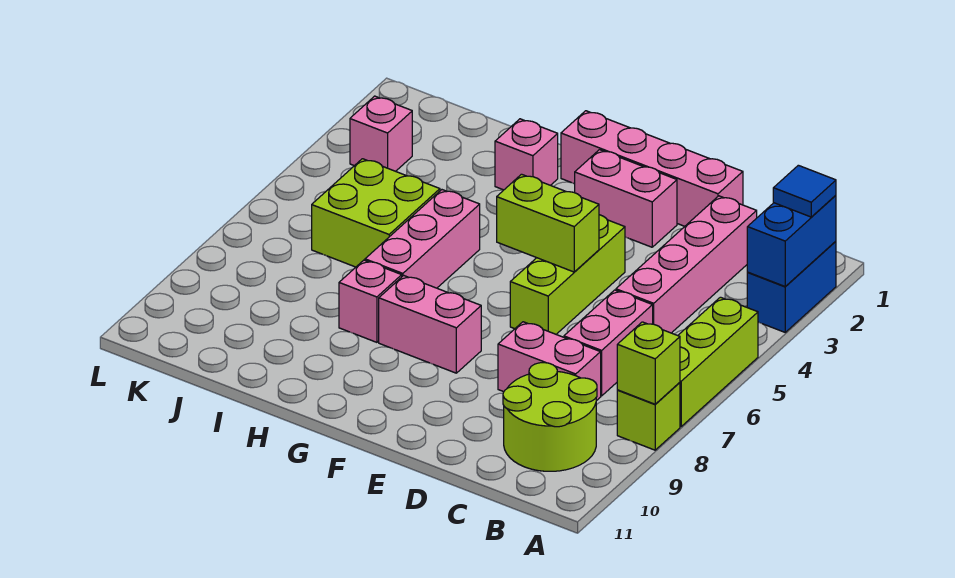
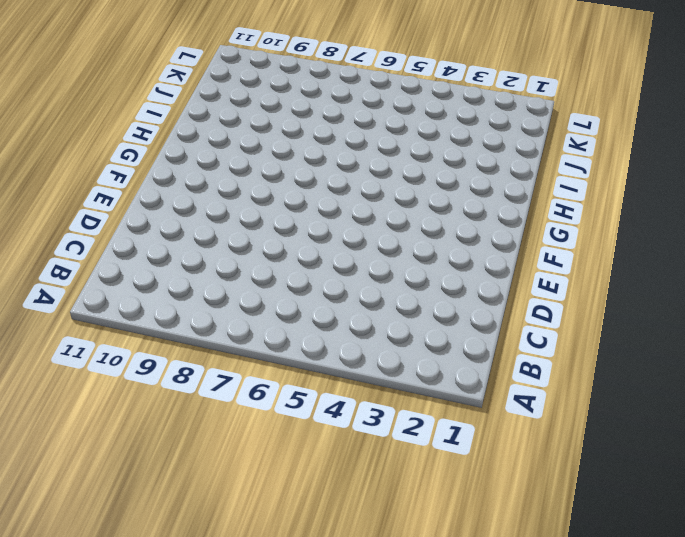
none -> blue brick A2:A3 level 1
none -> lime brick A5:A7 level 1
none -> lime brick A8 level 1

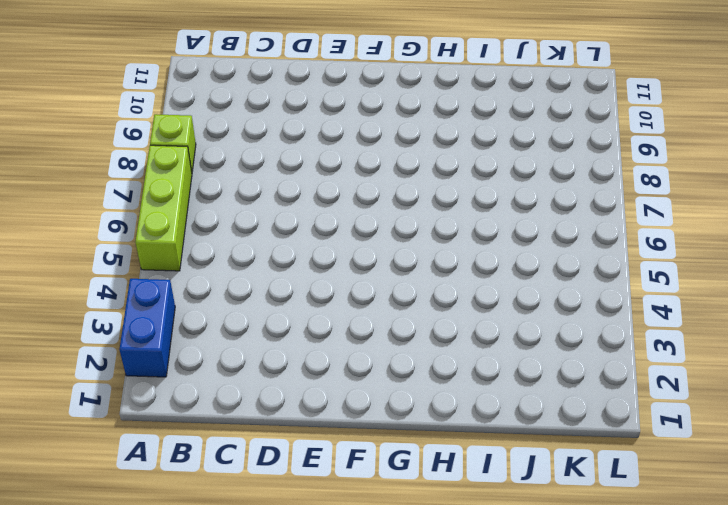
none -> lime round brick B9:C10 level 1
none -> pink brick C2:C5 level 1
none -> pink brick C6:C7 level 1

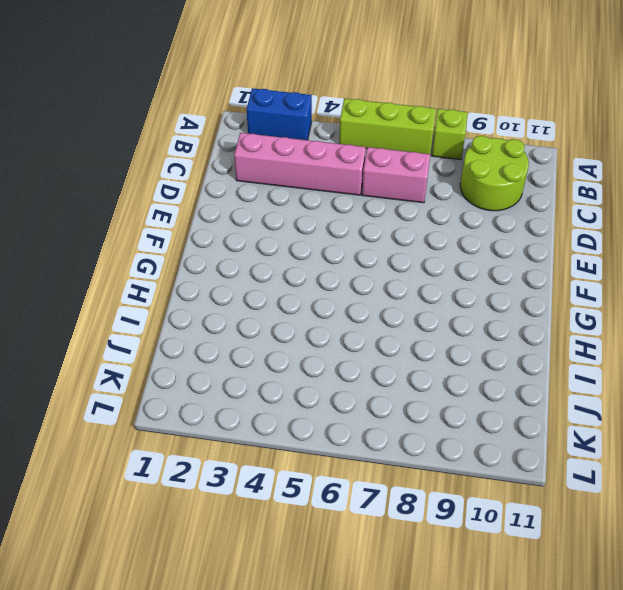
none -> pink brick C8:D8 level 1
none -> pink brick D1:G1 level 1
none -> pink brick E2:F2 level 1

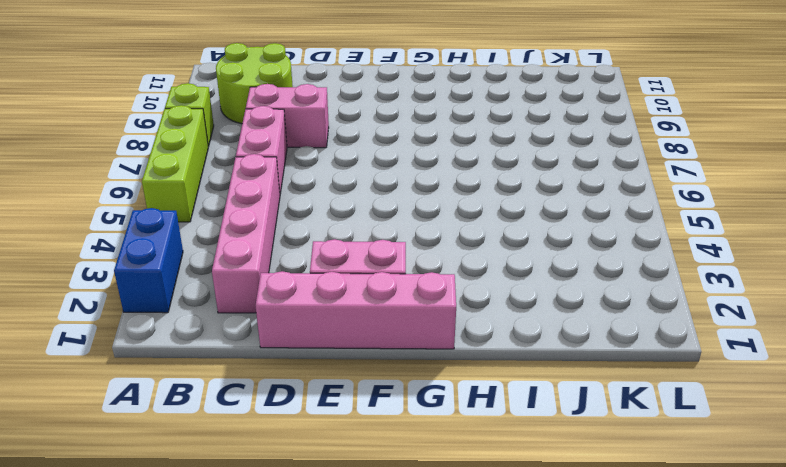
none -> lime brick E4:E6 level 1
none -> pink brick F8:G8 level 1
none -> pink brick H2 level 1

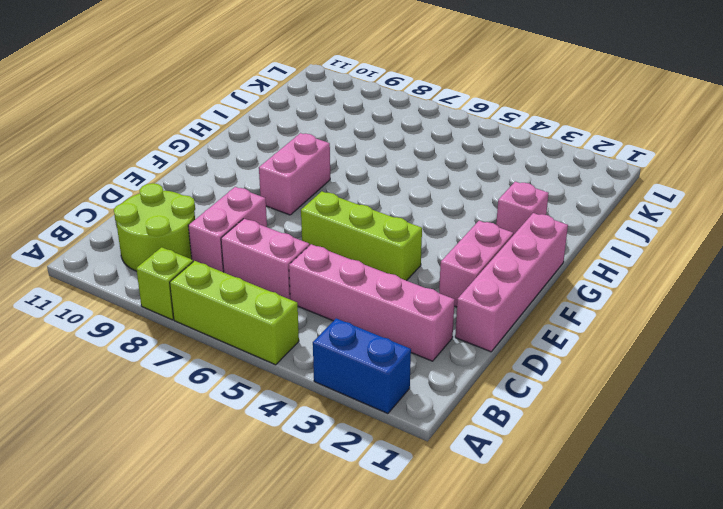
none -> pink brick H5:H7 level 1
none -> pink brick H8 level 1
none -> lime brick I5:J6 level 1

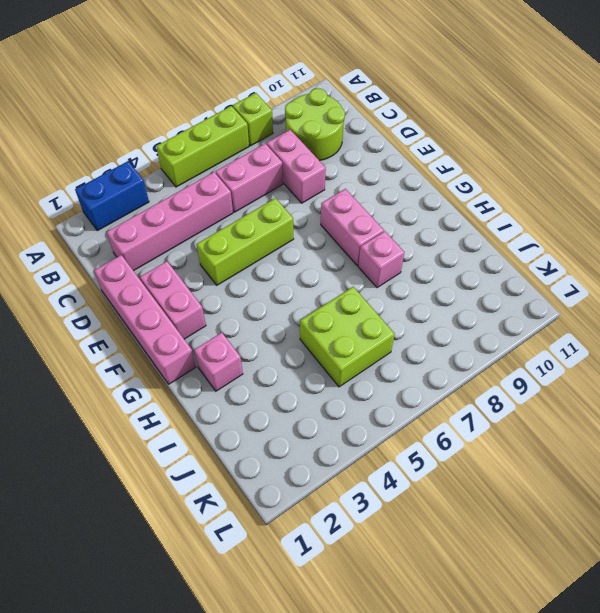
none -> pink brick H5:H7 level 1
none -> pink brick K3 level 1
none -> blue brick A2:A3 level 2

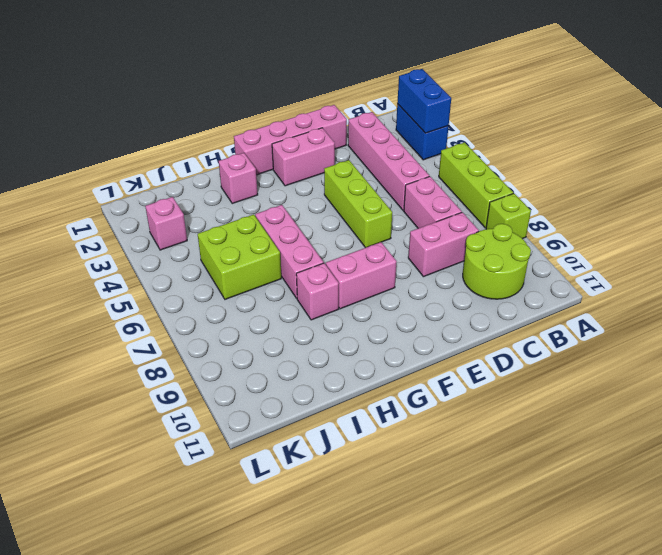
none -> lime brick A8 level 2
none -> lime brick E5:F5 level 2
none -> blue tile A2 level 3

